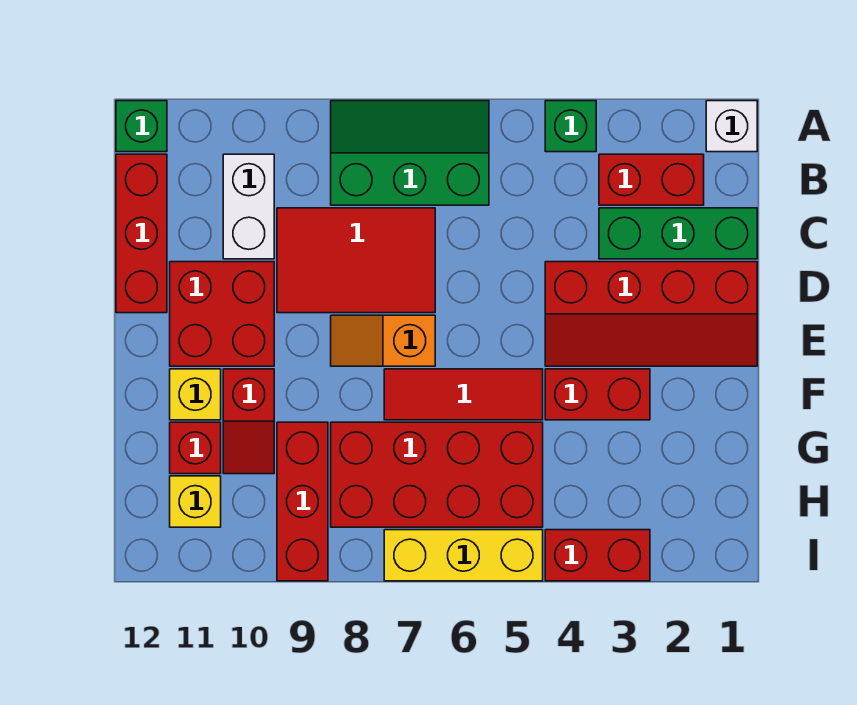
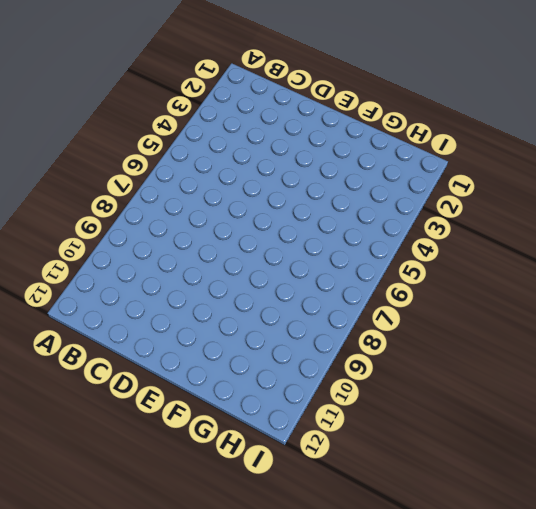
none -> white brick A1 level 1
none -> green brick A4 level 1
none -> green slope A6:B8 level 1 top B

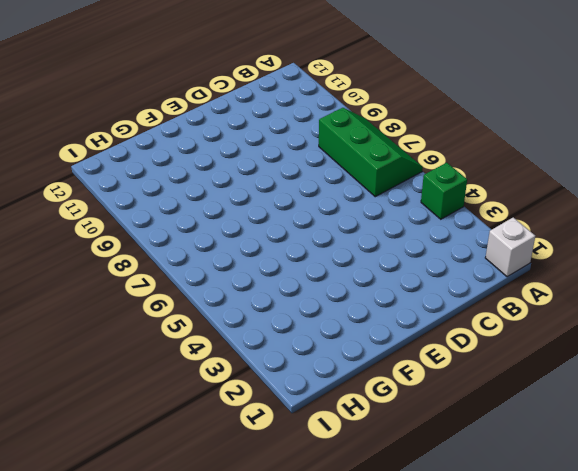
none -> green brick A12 level 1
none -> red brick B2:B3 level 1
none -> white brick B10:C10 level 1

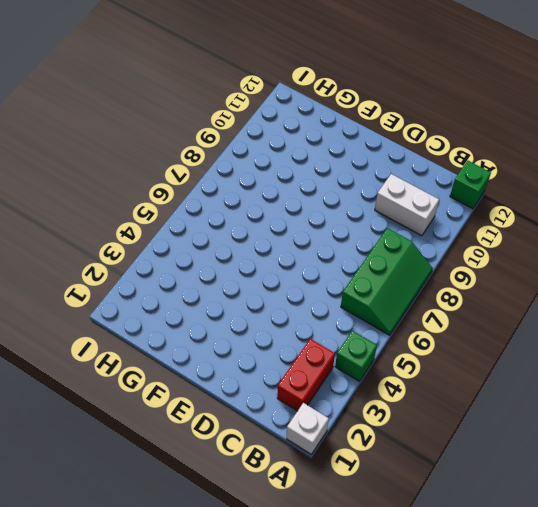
none -> red brick B12:D12 level 1
none -> green brick C1:C3 level 1
none -> red tile C7:D9 level 1

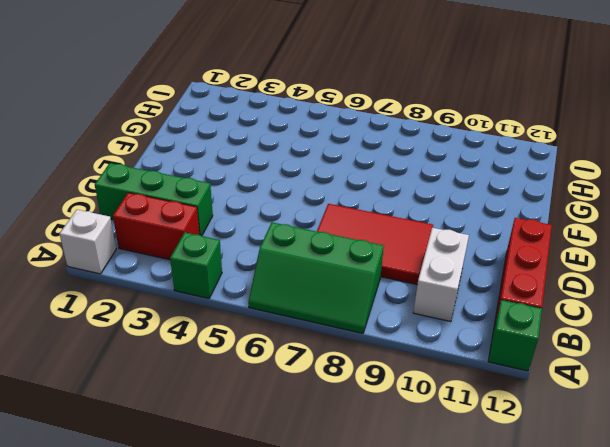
none -> red slope D1:E4 level 1 top D
none -> red brick D10:E11 level 1
none -> orange slope E7:E8 level 1 top 7

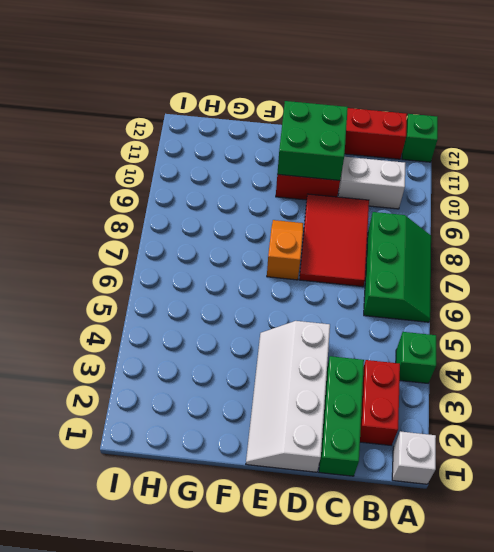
white slope D1:E4 level 1 top D -> red slope D1:E4 level 1 top D
green brick D10:E11 level 2 -> none
none -> red brick F3:F4 level 1
none -> red tile F5:F7 level 1
none -> red slope F10:G10 level 1 top F

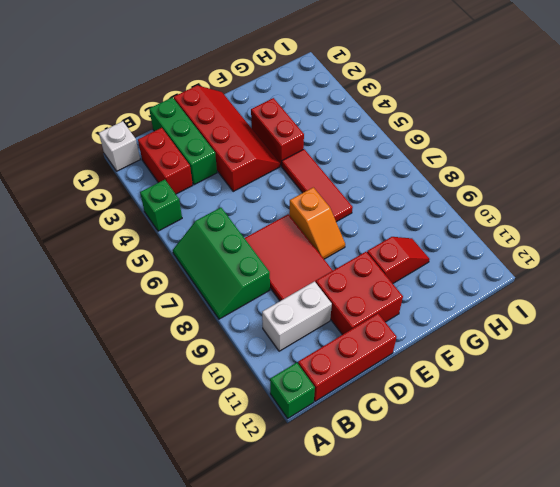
none -> yellow brick F11 level 1
none -> red brick G5:H8 level 1
none -> red brick G9:I9 level 1

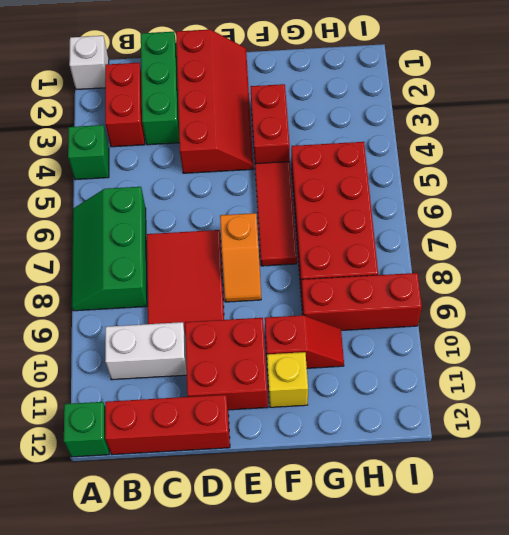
none -> red brick G11 level 1
none -> yellow brick H11 level 1
none -> red brick I3:I4 level 1

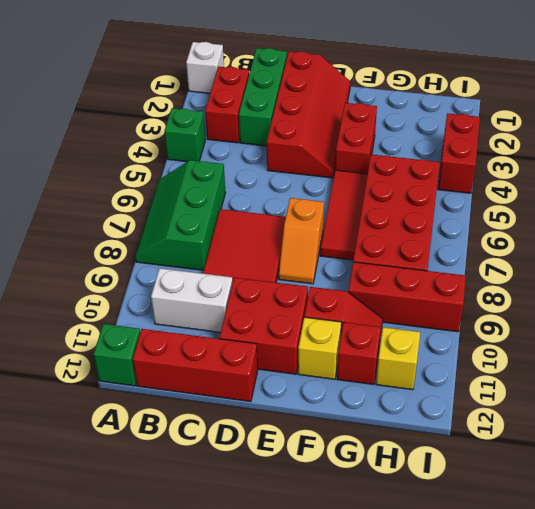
none -> yellow brick I5:I7 level 1

